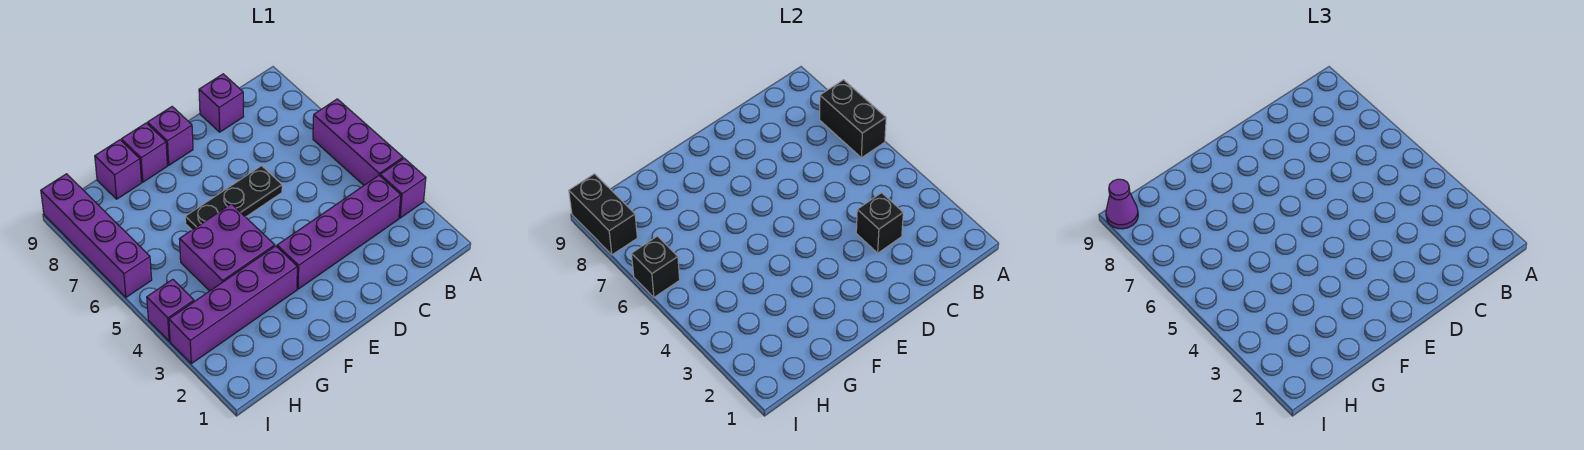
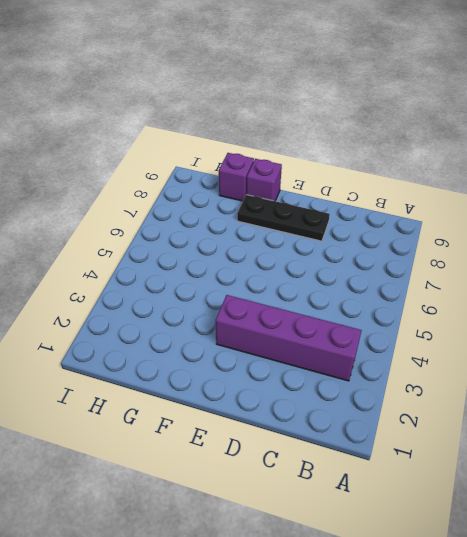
black plate D8:F8 level 1 -> black plate D6:F6 level 1
none -> purple brick A3 level 1
none -> purple brick A4:A6 level 1
none -> purple brick C9 level 1

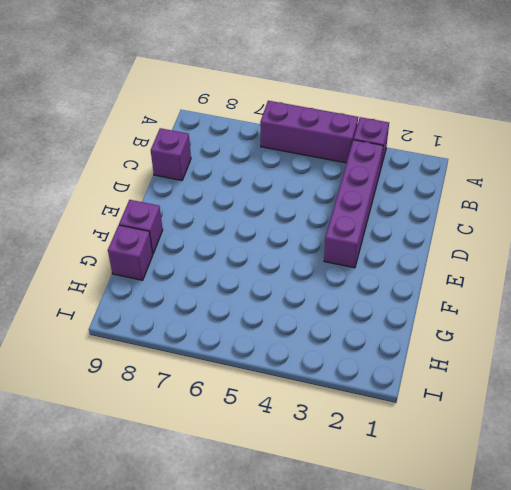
none -> black plate D6:F6 level 1
none -> purple brick E9 level 1
none -> purple brick F3:I3 level 1

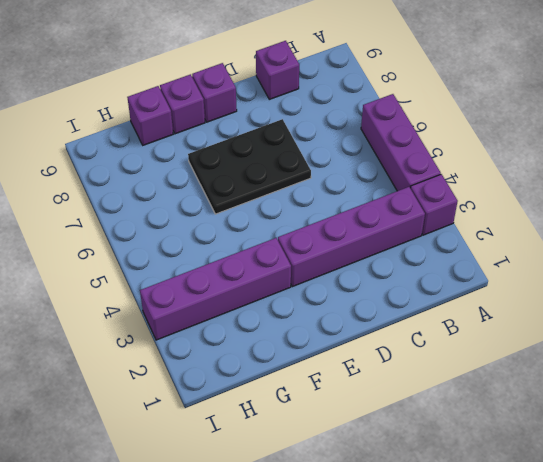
black plate D6:F7 level 1 -> black plate D6:F6 level 1
none -> purple brick F4:G5 level 1
none -> purple brick I4 level 1
none -> purple brick I6:I9 level 1

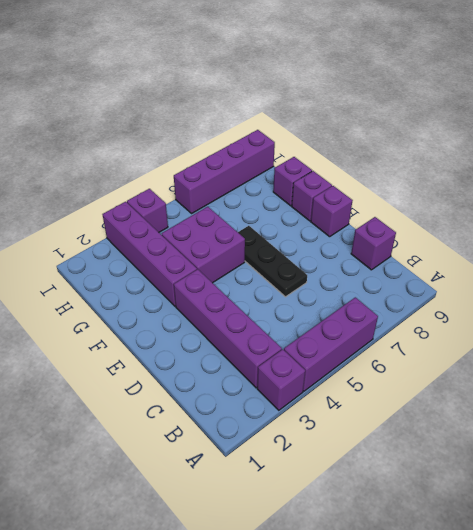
none -> black brick A6:A7 level 2
none -> black brick C3 level 2
none -> black brick I6 level 2

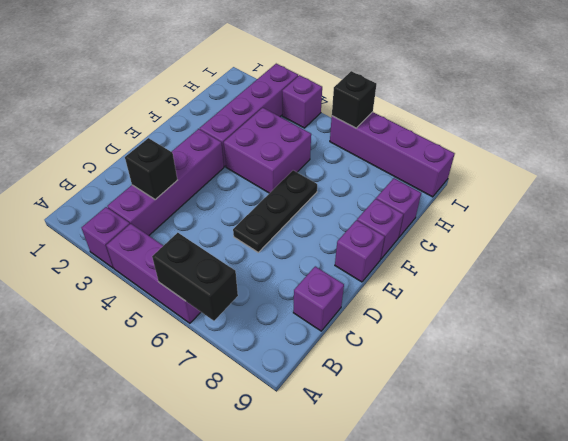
none -> black brick I8:I9 level 2
none -> purple cone I9 level 3

